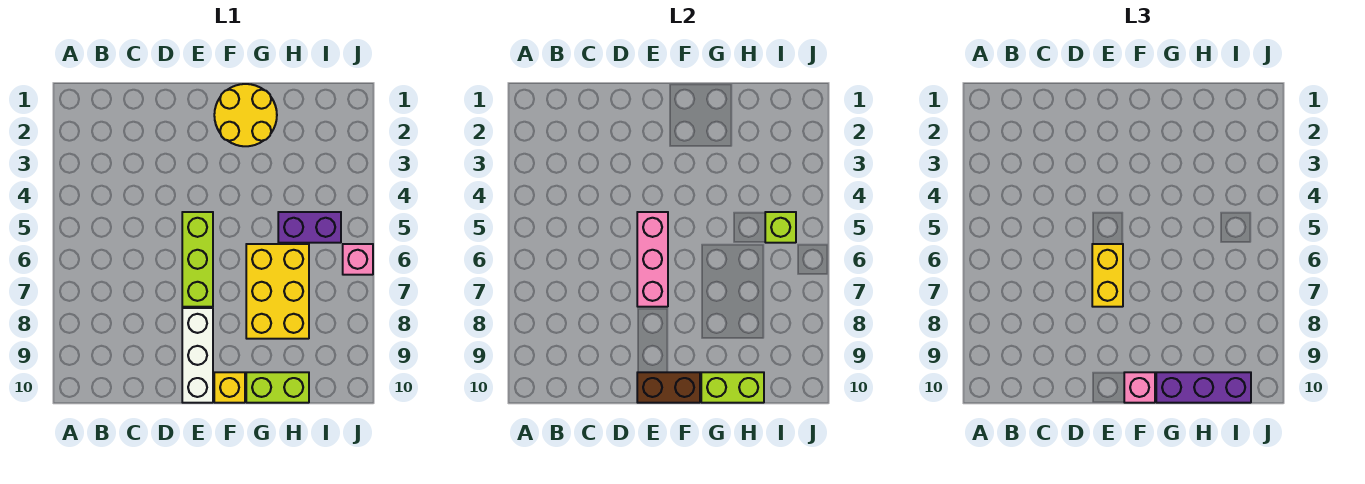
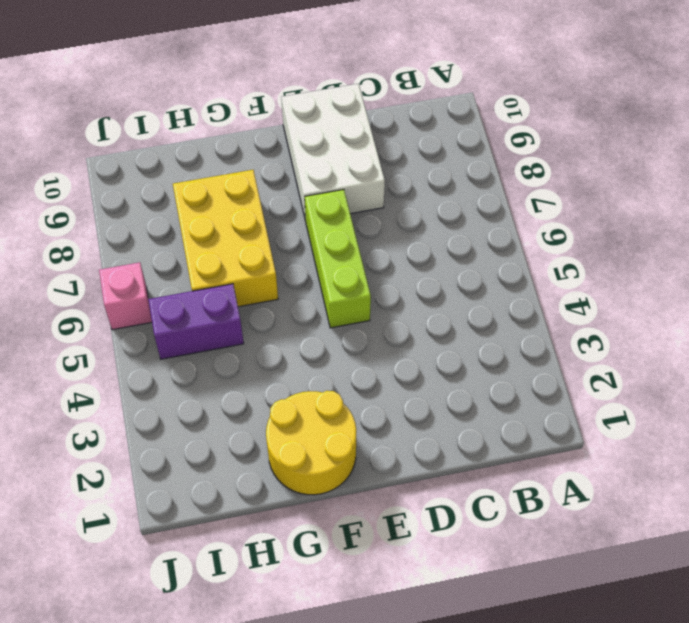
white brick D8:E10 level 1 -> white brick E8:E10 level 1
none -> yellow brick F10 level 1
none -> lime brick G10:H10 level 1
none -> pink brick E5:E7 level 2

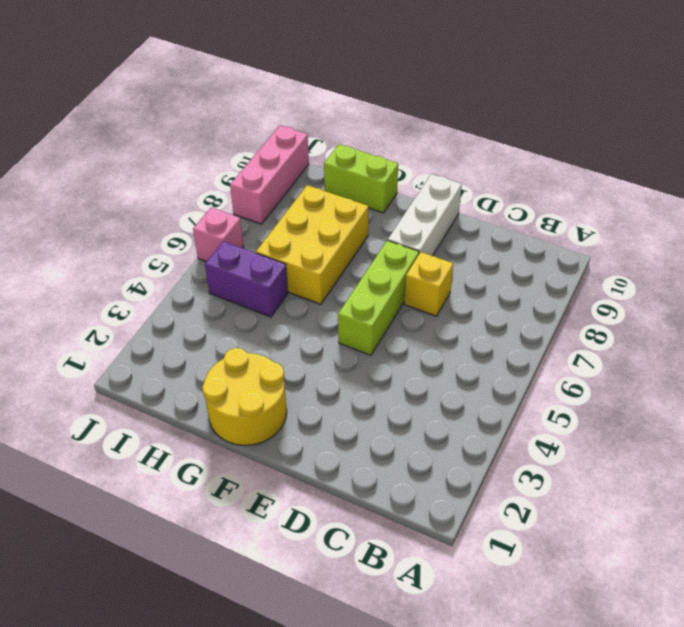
yellow brick D7 level 1 -> yellow brick F10 level 1
pink brick J8:J10 level 1 -> pink brick E5:E7 level 2
none -> brown brick E10:F10 level 2
none -> lime brick G10:H10 level 2
none -> lime brick I5 level 2

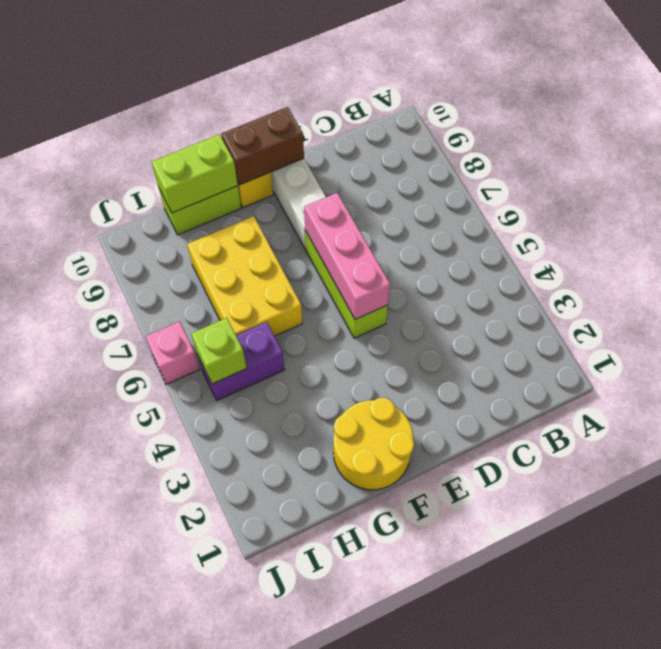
none -> yellow brick E6:E7 level 3
none -> pink brick F10 level 3
none -> purple brick G10:I10 level 3

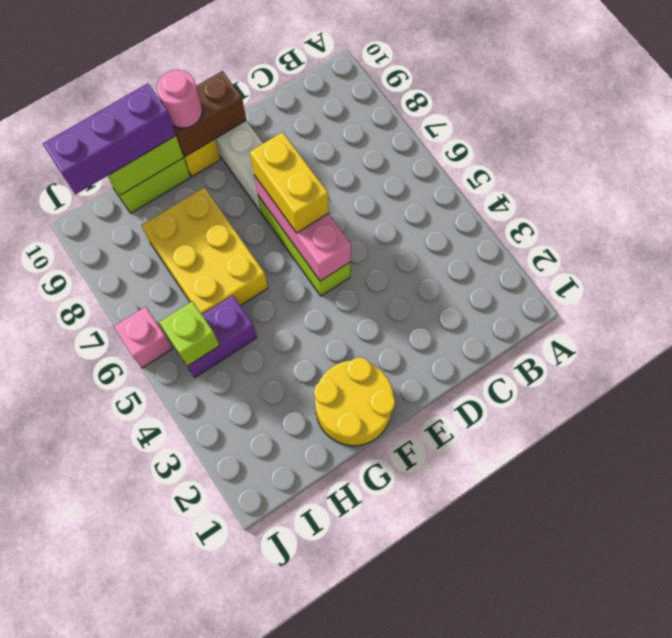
pink round brick F10 level 3 -> pink brick F10 level 3

